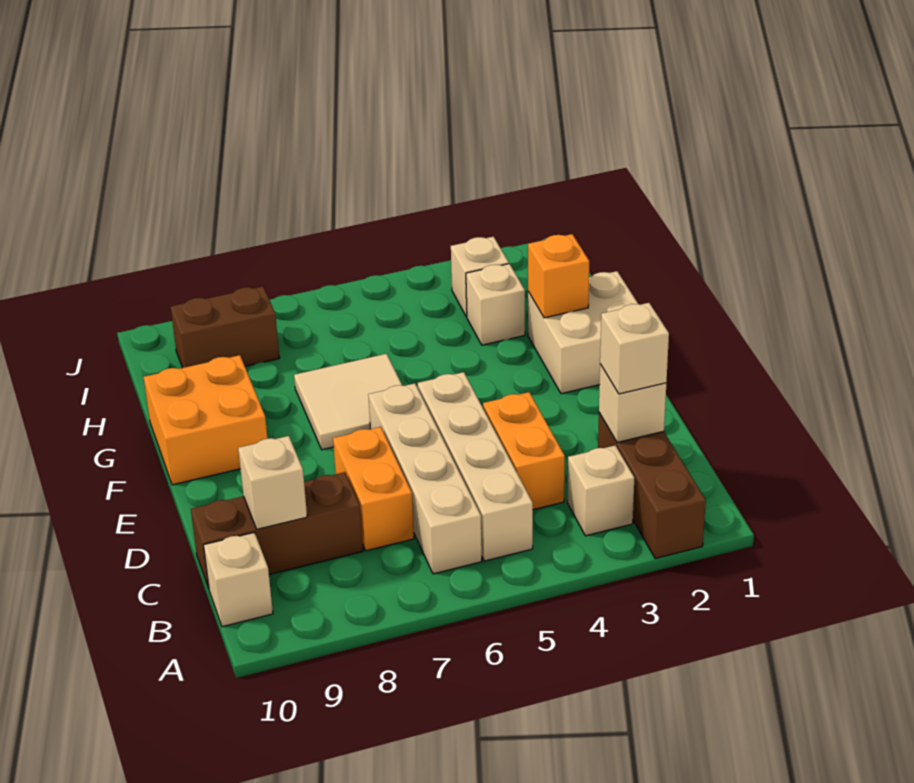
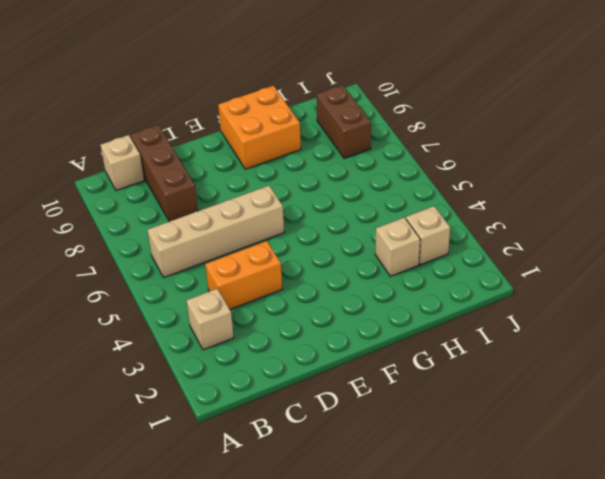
none -> brown brick A2:C2 level 1
none -> tan brick B5:E5 level 1
none -> orange brick C7:D7 level 1

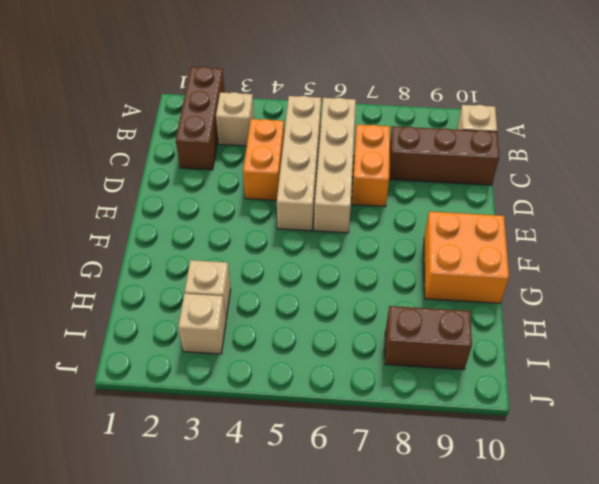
none -> tan brick F1:G2 level 1
none -> tan tile F6:G7 level 1
none -> tan brick C2 level 2

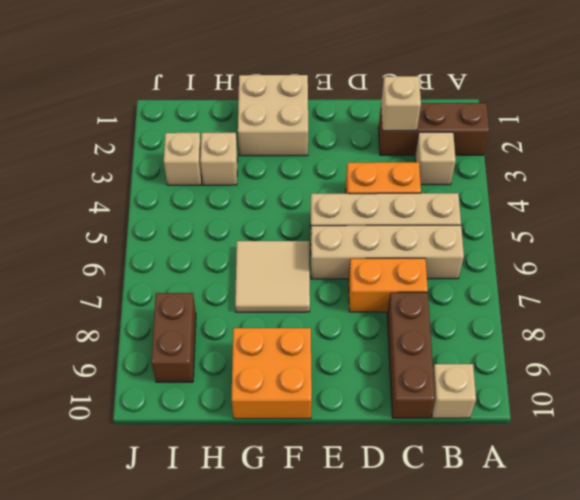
none -> tan brick C9 level 2
none -> orange brick G2 level 2
none -> tan brick C2 level 3

